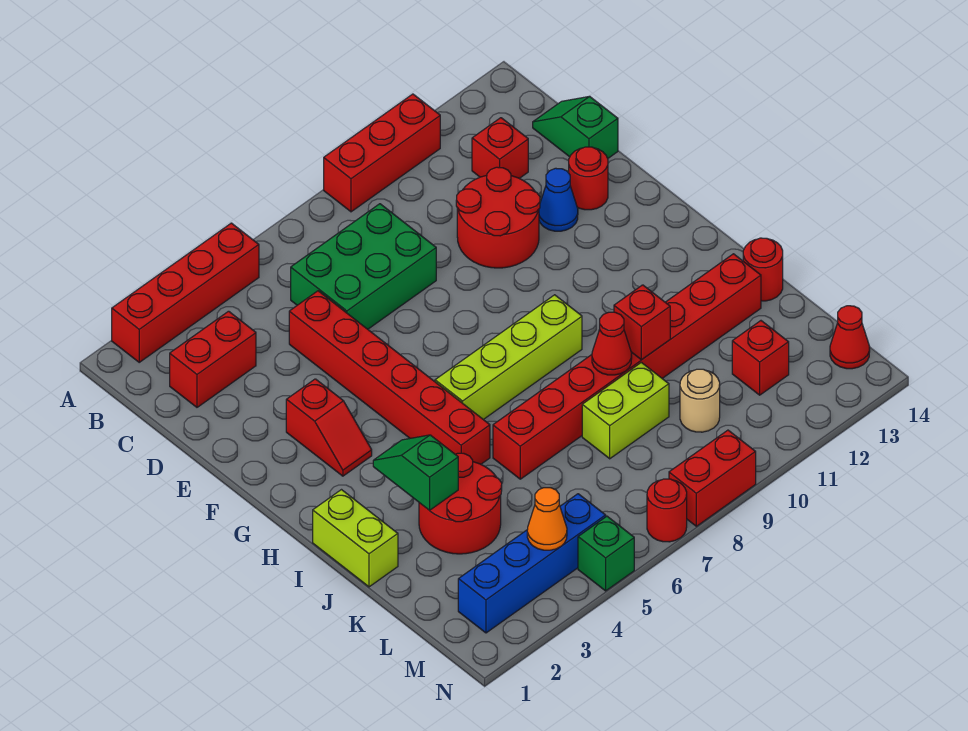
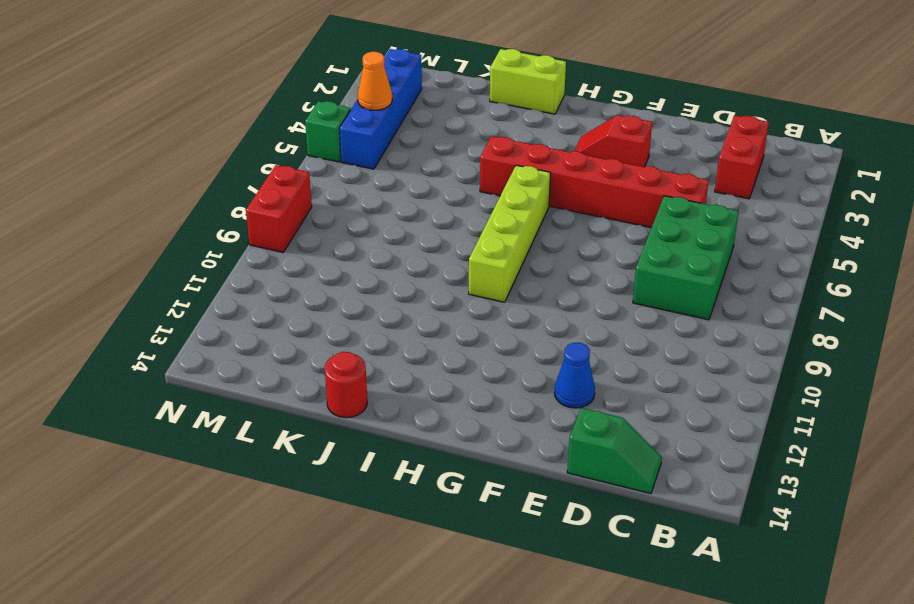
none -> red brick A2:A5 level 1
none -> red brick A9:A11 level 1
none -> red brick C12 level 1

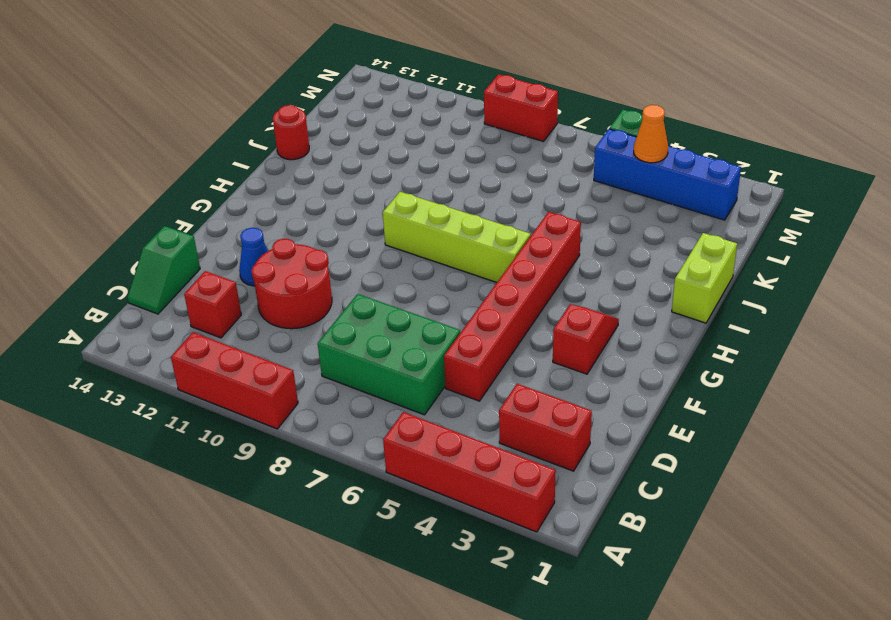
none -> red round brick E13 level 1
none -> red round brick J3:K4 level 1
none -> red brick J6:J13 level 1

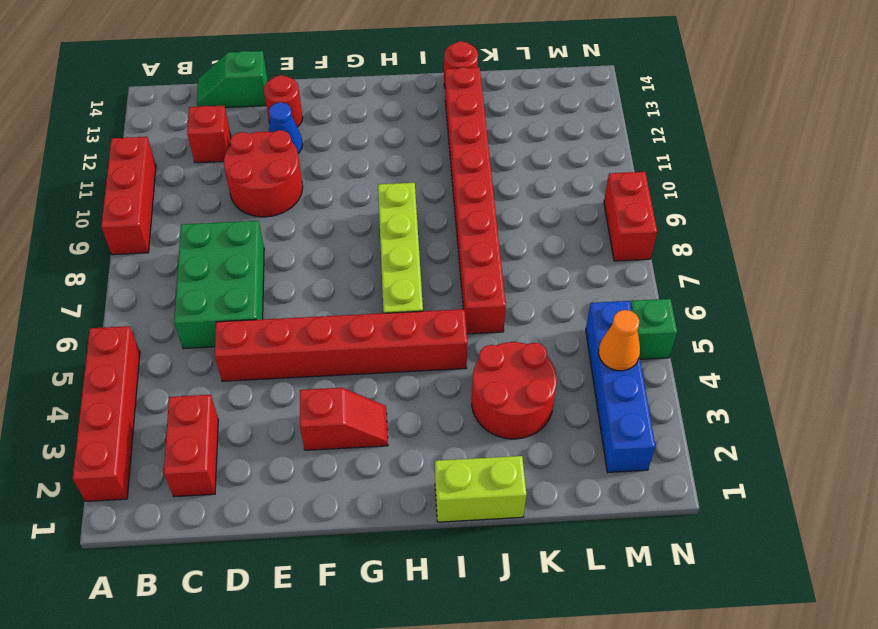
none -> lime brick K8:K9 level 1
none -> tan round brick L10 level 1
none -> red brick L12 level 1

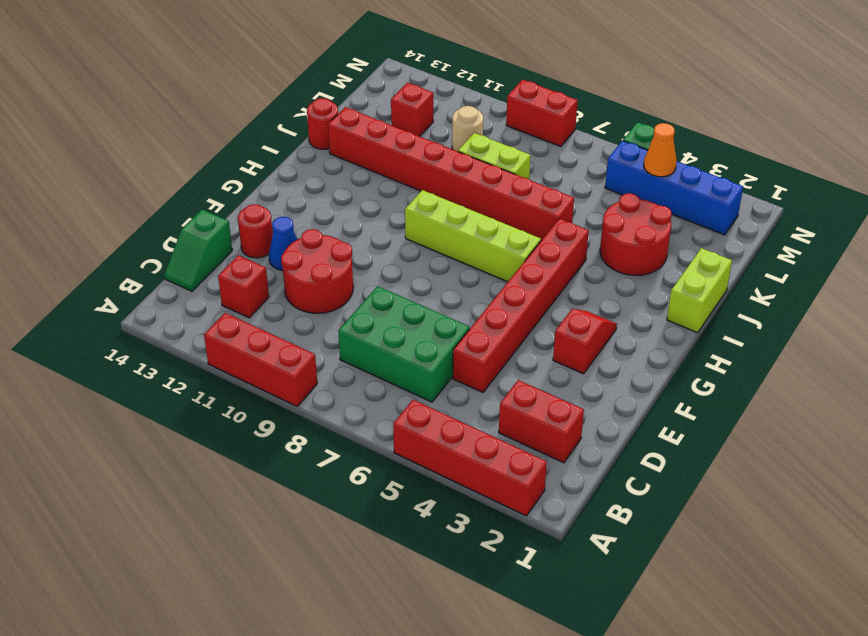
none -> red cone M14 level 1
none -> red round brick N7 level 1
none -> green slope I3:J3 level 2 top J

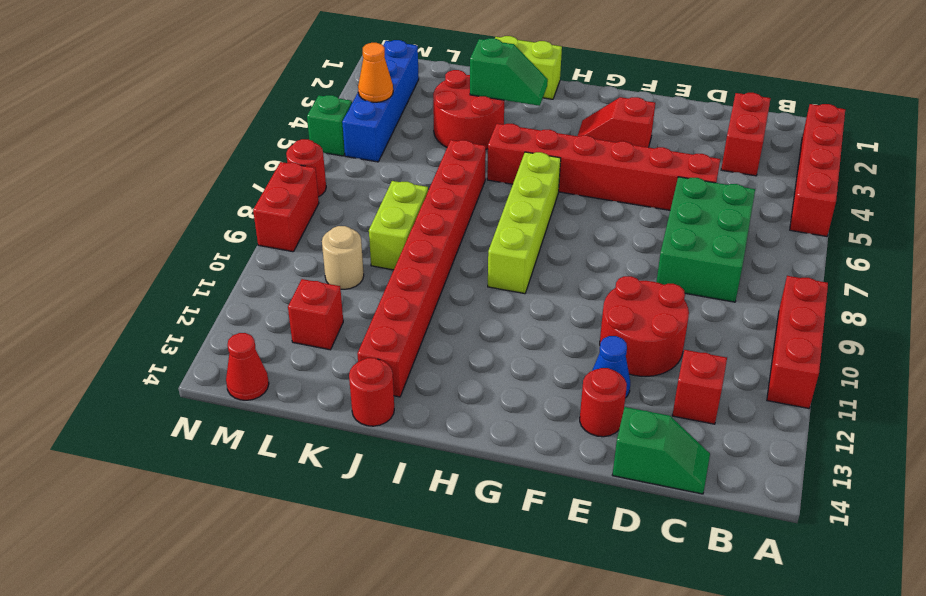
none -> red cone J9 level 2
none -> red brick J10 level 2

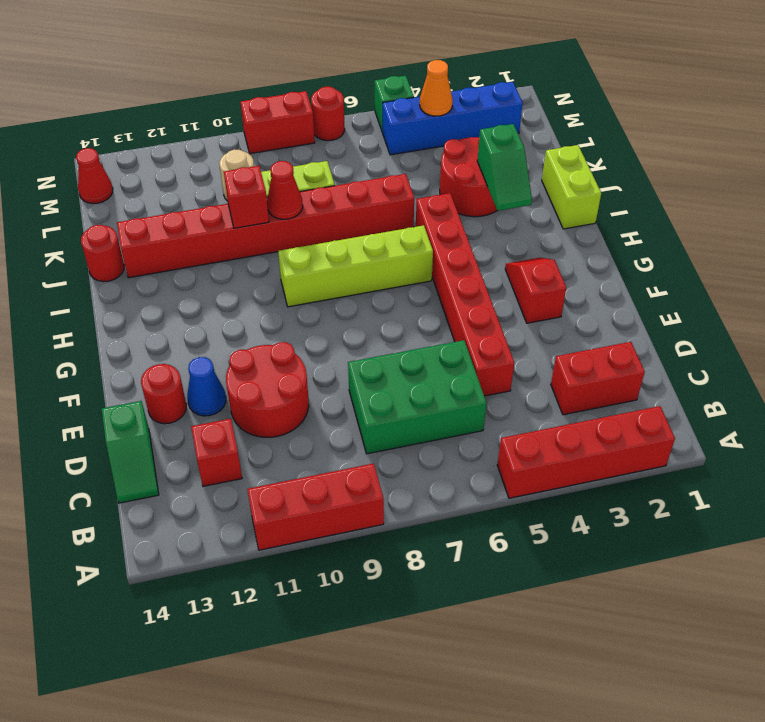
none -> red brick L12 level 1

